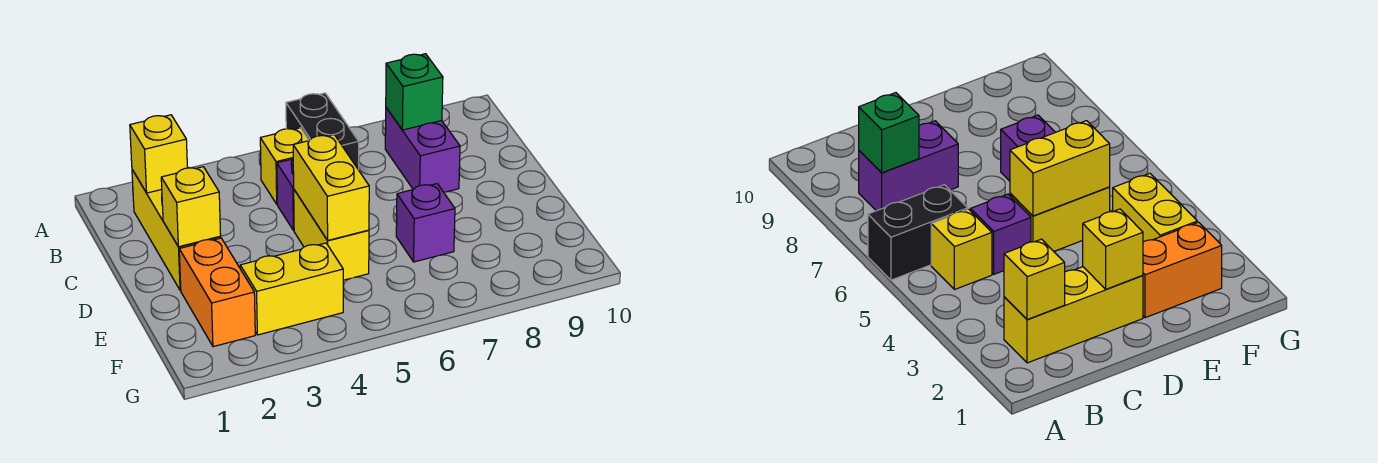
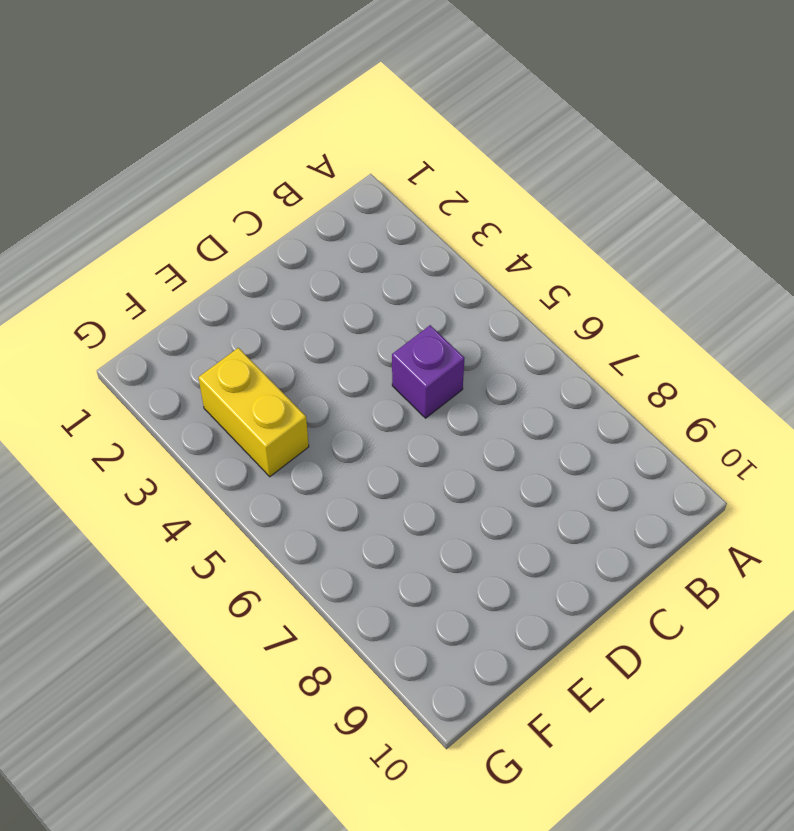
none -> black brick A6:B6 level 1
none -> yellow brick B2:D2 level 1
none -> yellow brick B5 level 1

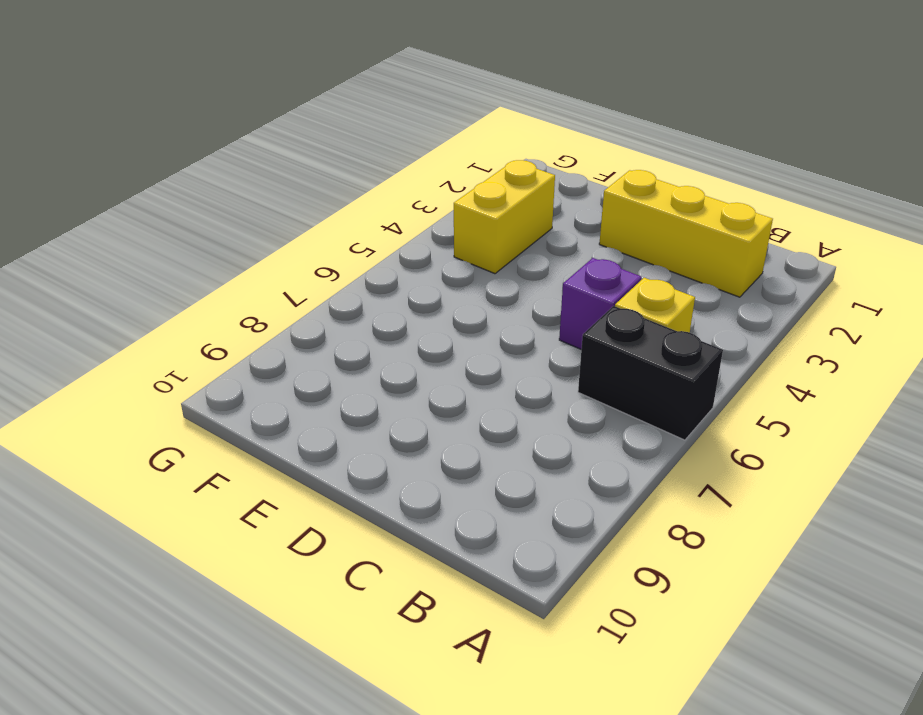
none -> purple brick B8:C8 level 1
none -> yellow brick D5:E5 level 1
none -> orange brick E2:F2 level 1

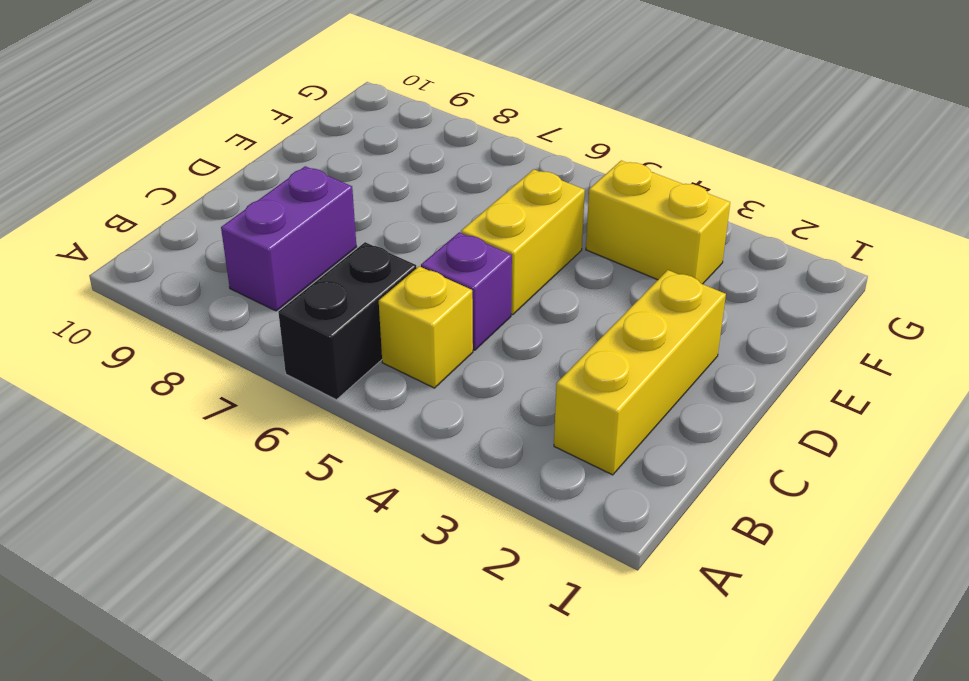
none -> orange brick E2:F2 level 1
none -> purple brick E7 level 1
none -> yellow brick B2 level 2

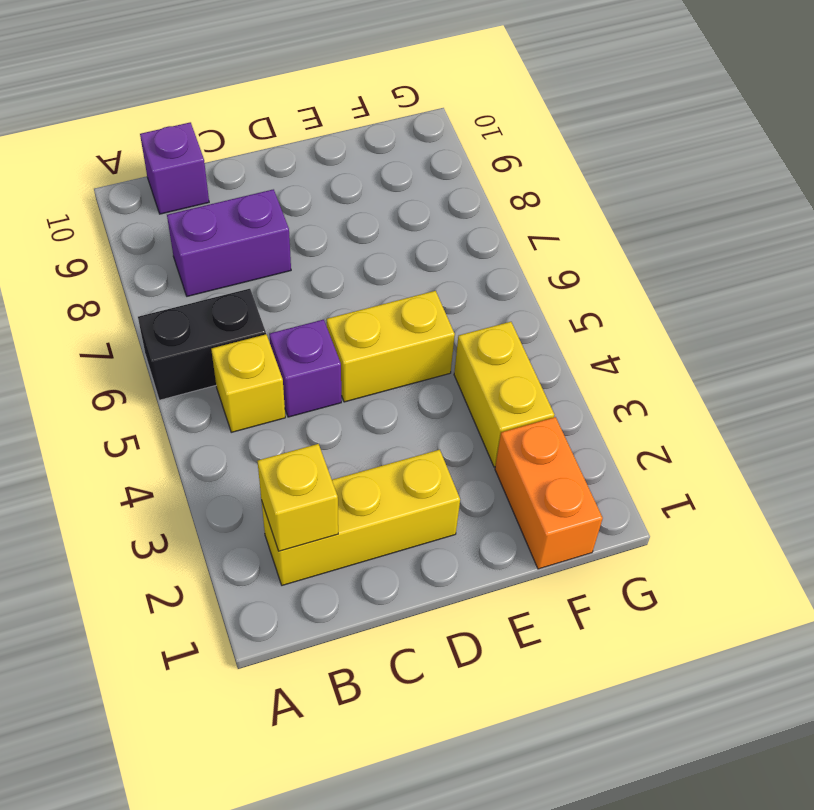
purple brick B10 level 1 -> purple brick E7 level 1
orange brick F1:F2 level 1 -> orange brick E2:F2 level 1
none -> green brick B8 level 2
none -> yellow brick D2 level 2
none -> yellow brick D5:E5 level 2

